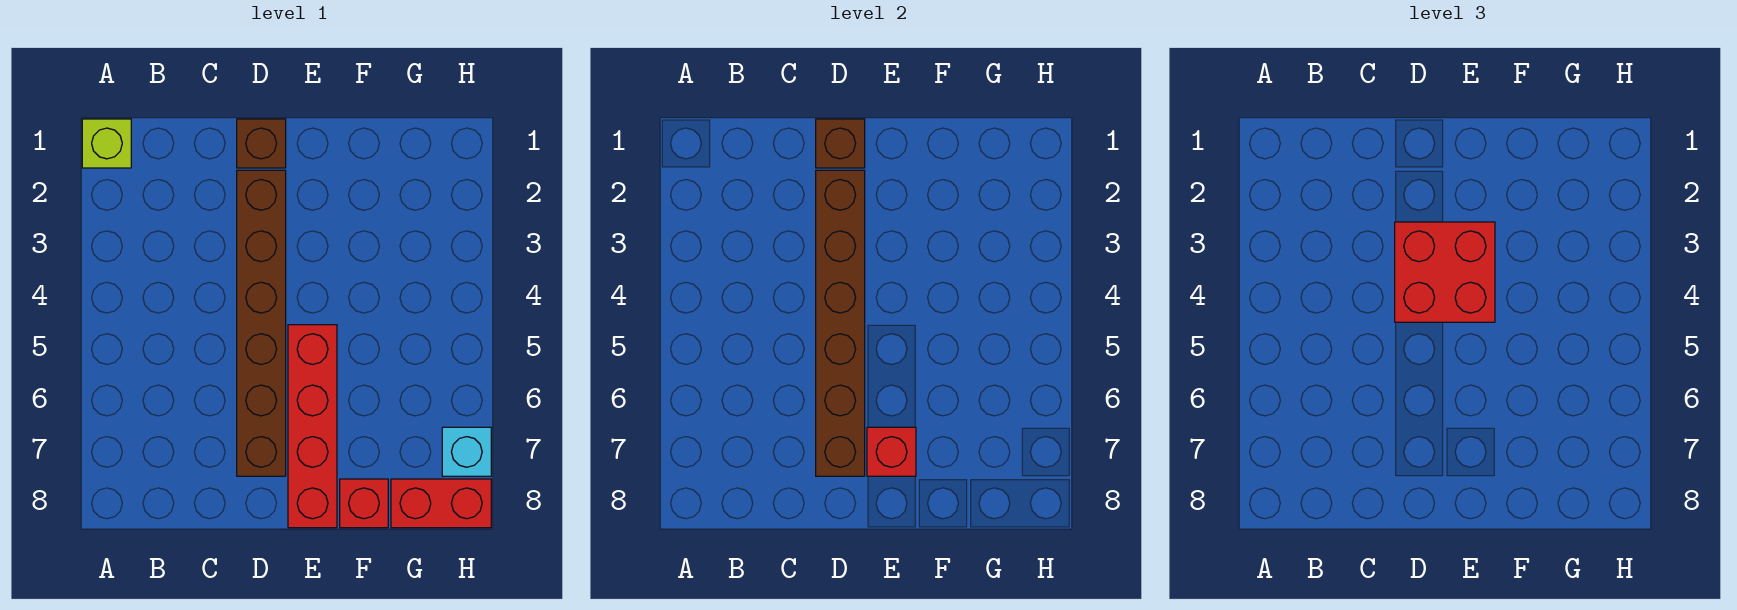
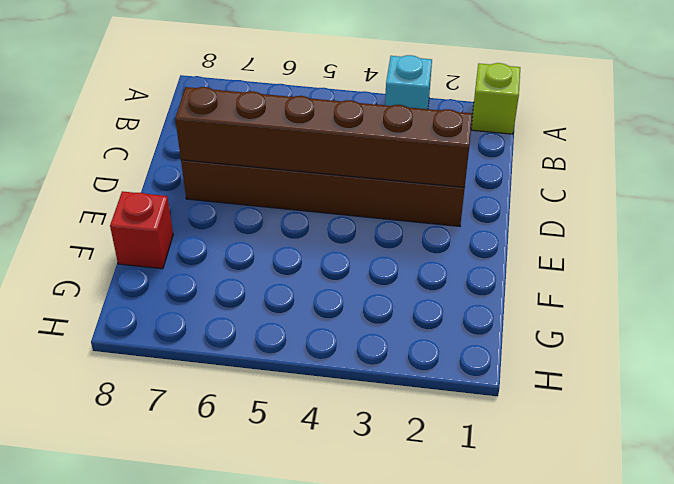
cyan brick A3 level 1 -> cyan brick H7 level 1
none -> brown brick D1 level 1
none -> red brick E5:E8 level 1

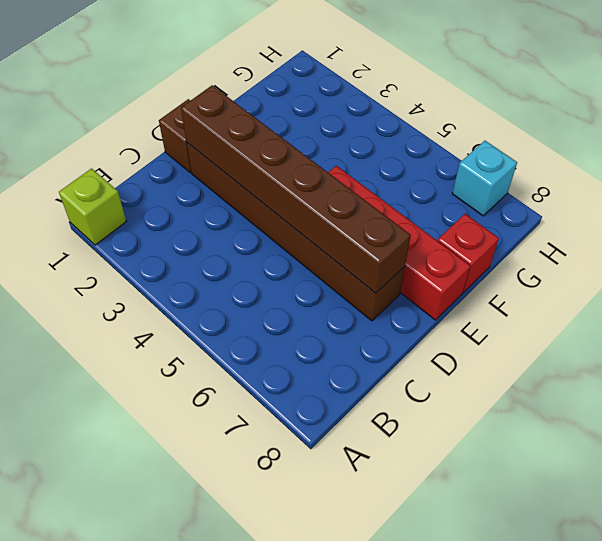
none -> red brick G8:H8 level 1
none -> brown brick D1 level 2

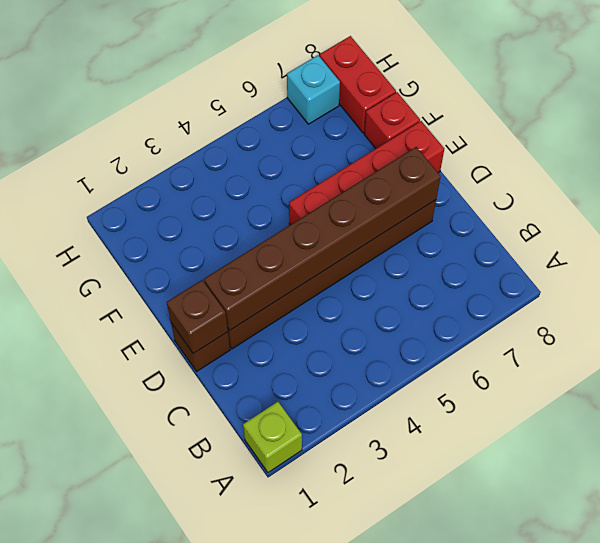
none -> red brick E7 level 2
none -> red brick D3:E4 level 3

